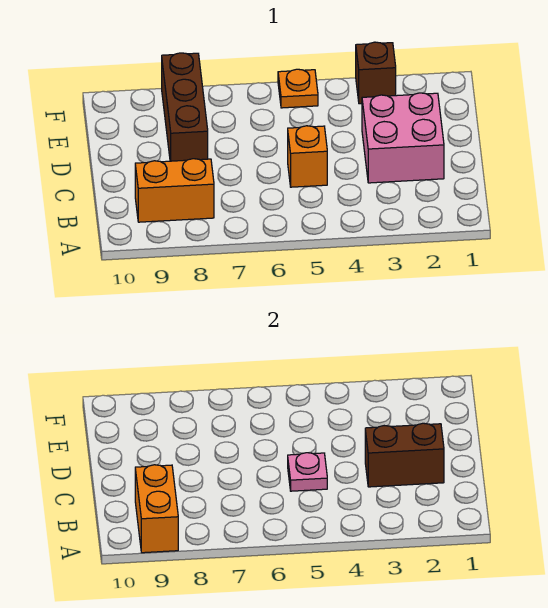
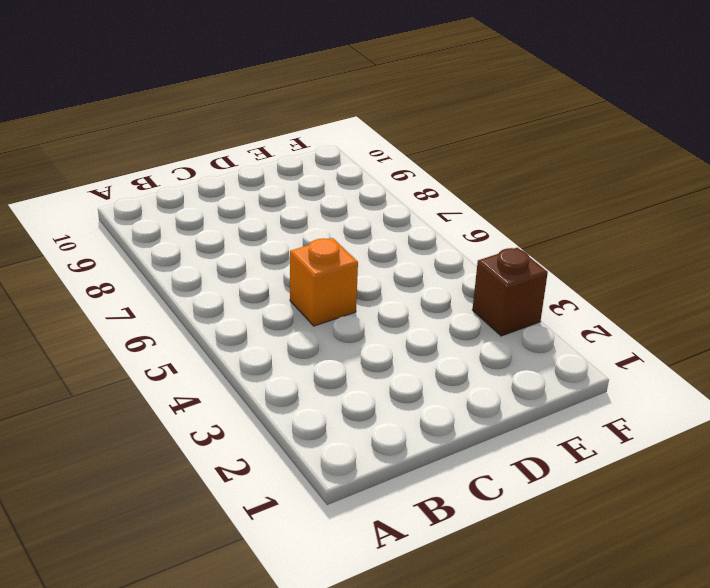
none -> orange brick B8:B9 level 1
none -> pink brick C2:D3 level 1

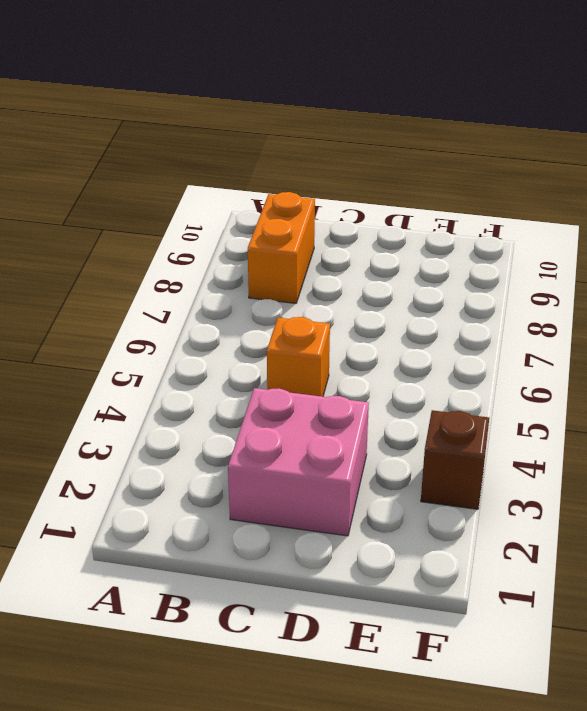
none -> brown brick D8:F8 level 1
none -> orange plate F5 level 1

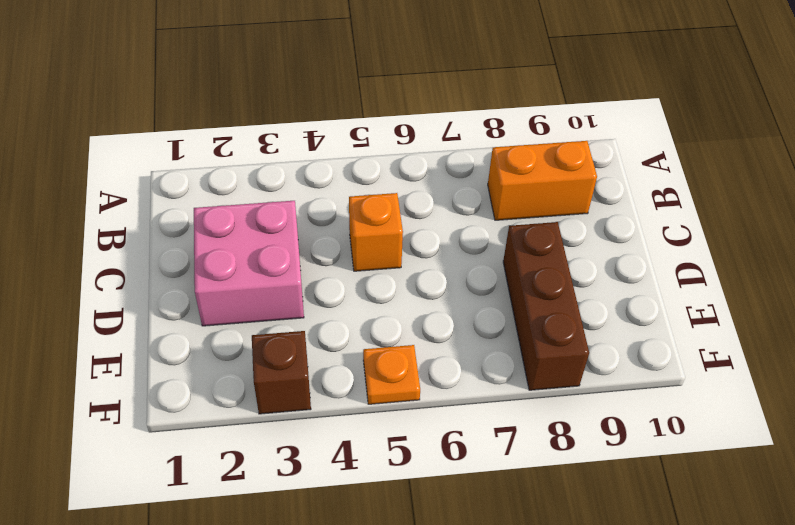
none -> orange brick A9:B9 level 2
none -> brown brick C2:C3 level 2

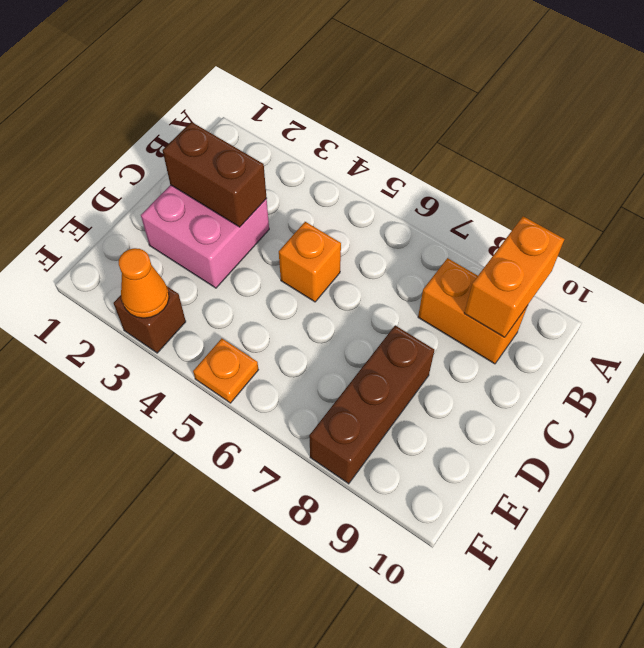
orange cone F3 level 2 -> none
none -> pink plate C5 level 2

